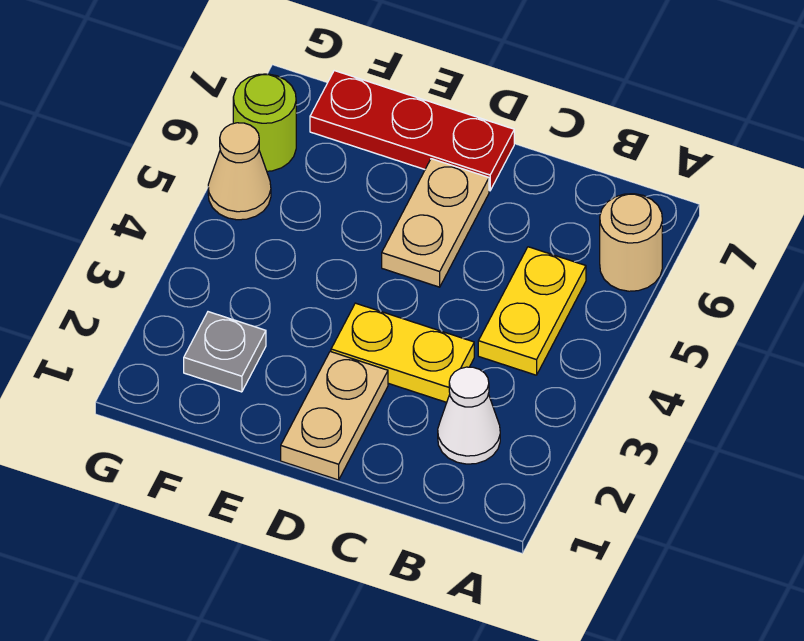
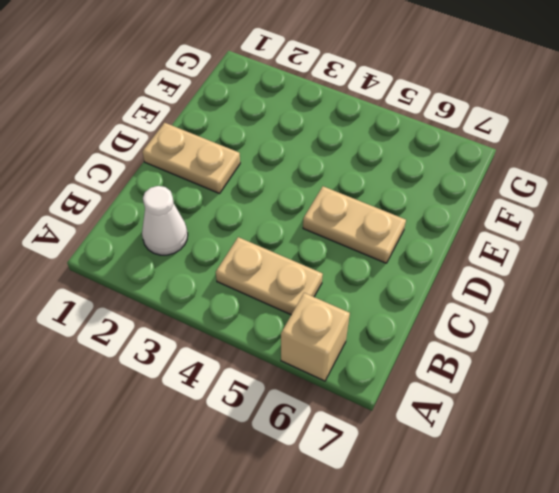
tan brick A6 level 1 -> tan round brick A6 level 1
tan plate B4:B5 level 1 -> yellow plate B4:B5 level 1
none -> yellow plate C3:D3 level 1
none -> red plate D7:F7 level 1

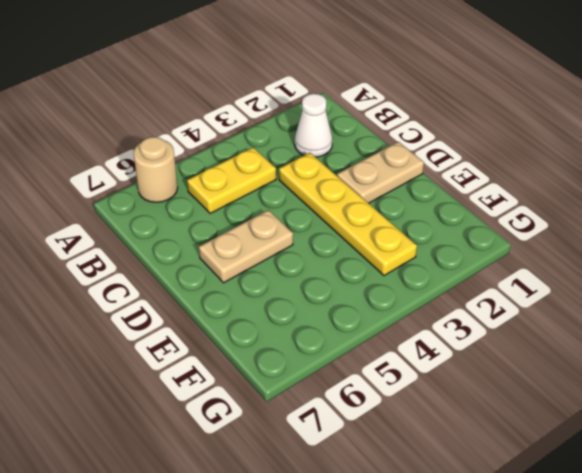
yellow plate C3:F3 level 1 -> yellow plate C3:D3 level 1
none -> red plate D7:F7 level 1
none -> grey plate F2 level 1

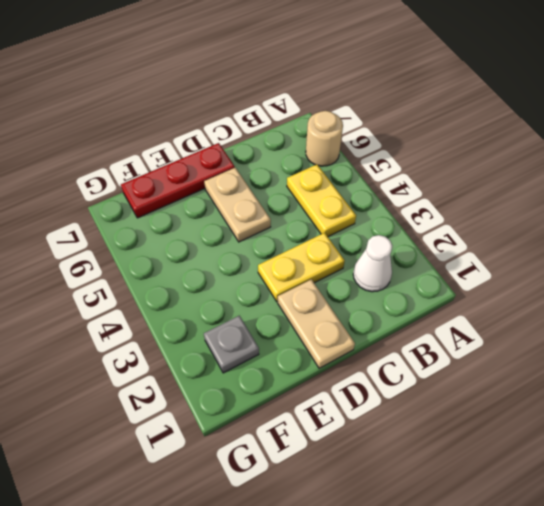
none -> tan cone G5 level 1
none -> lime round brick G6 level 1

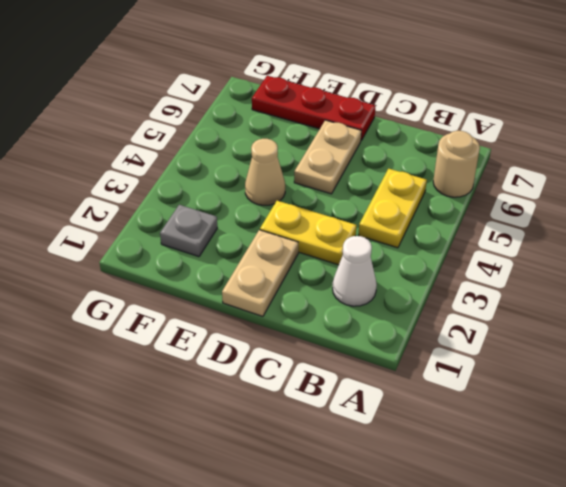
tan cone E4 level 1 -> tan cone G5 level 1
none -> lime round brick G6 level 1

